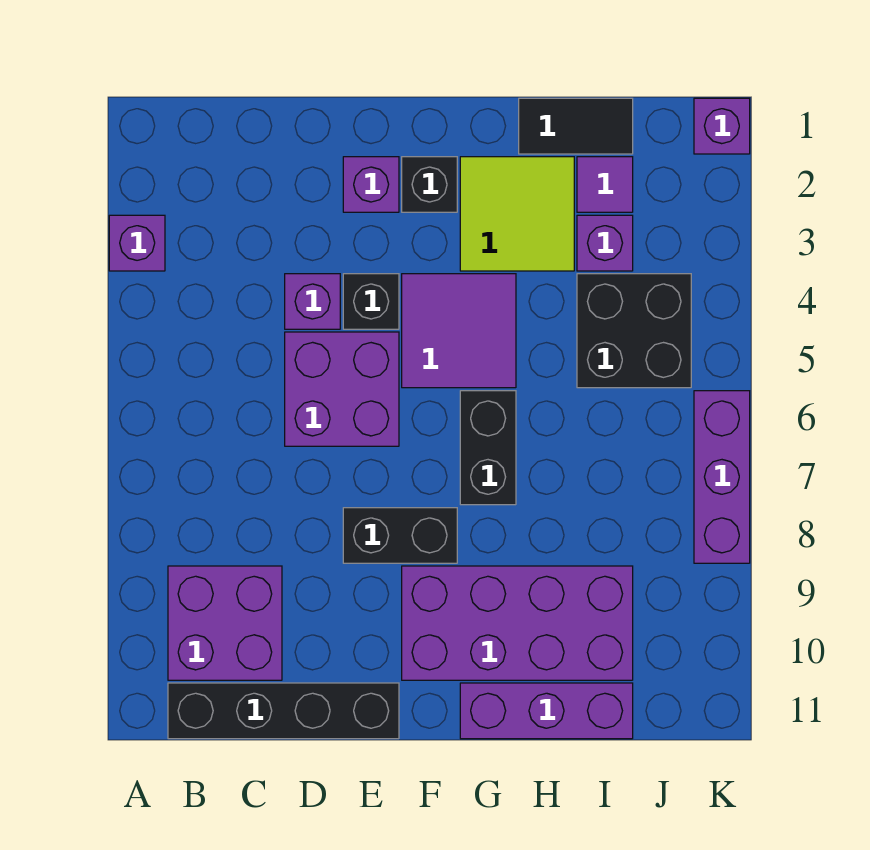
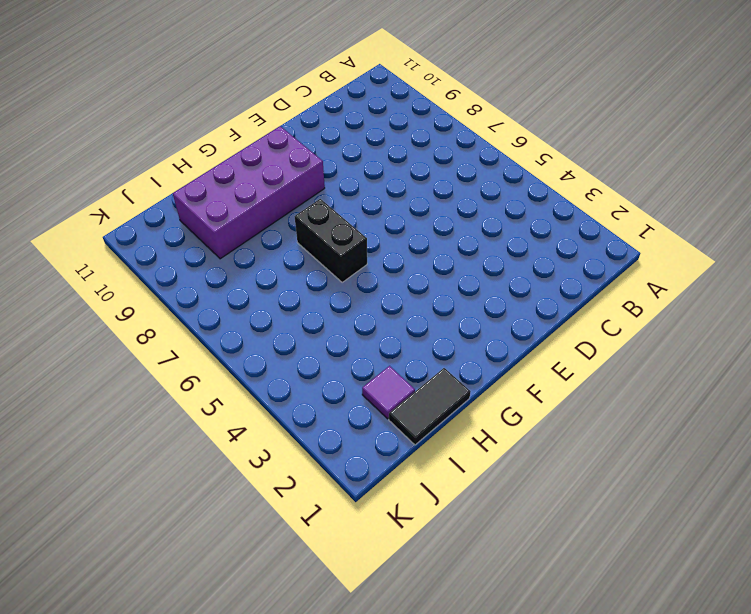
none -> purple brick A3 level 1
none -> purple brick B9:C10 level 1
none -> black brick B11:E11 level 1

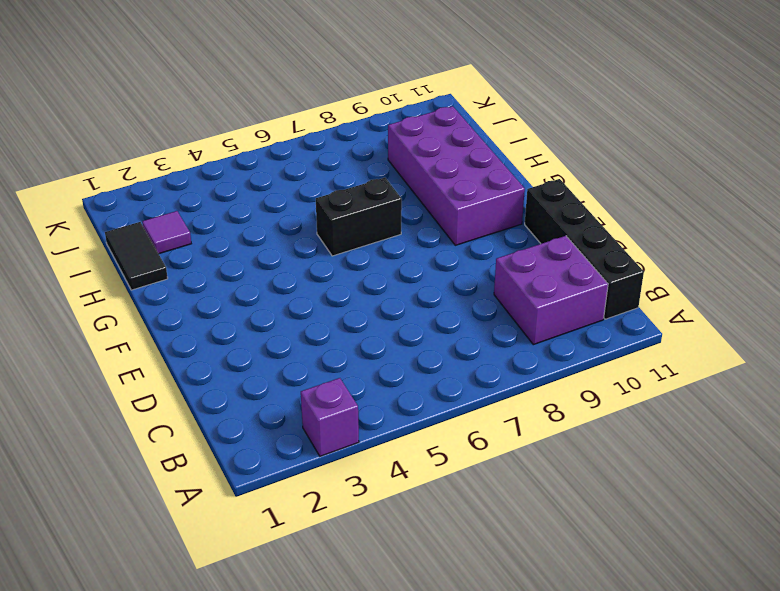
none -> purple brick D4 level 1
none -> purple brick D5:E6 level 1
none -> purple brick E2 level 1

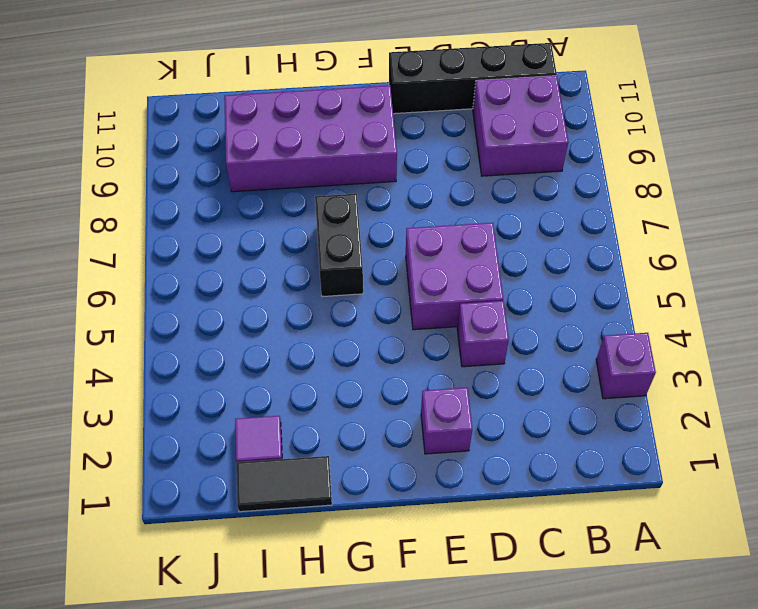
none -> black brick E4 level 1
none -> black brick E8:F8 level 1
none -> black brick F2 level 1

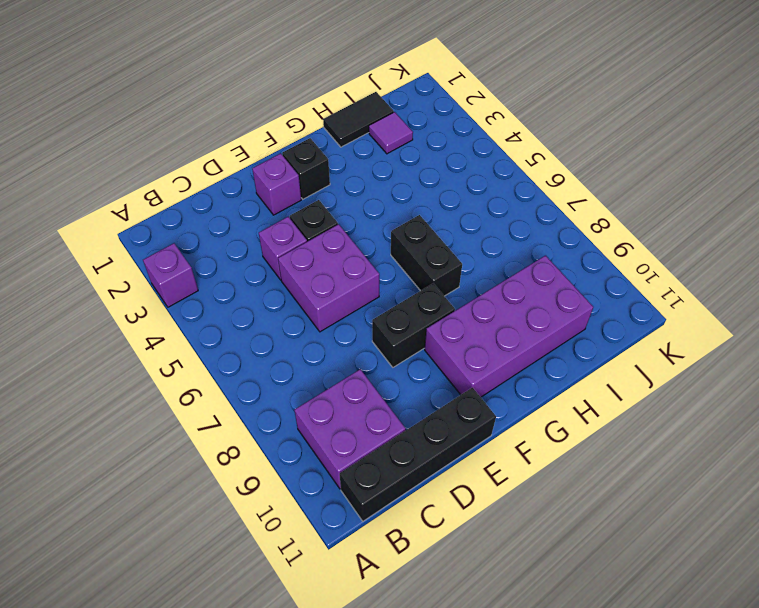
none -> purple tile F4:G5 level 1
none -> lime tile G2:H3 level 1
none -> purple brick G11:I11 level 1

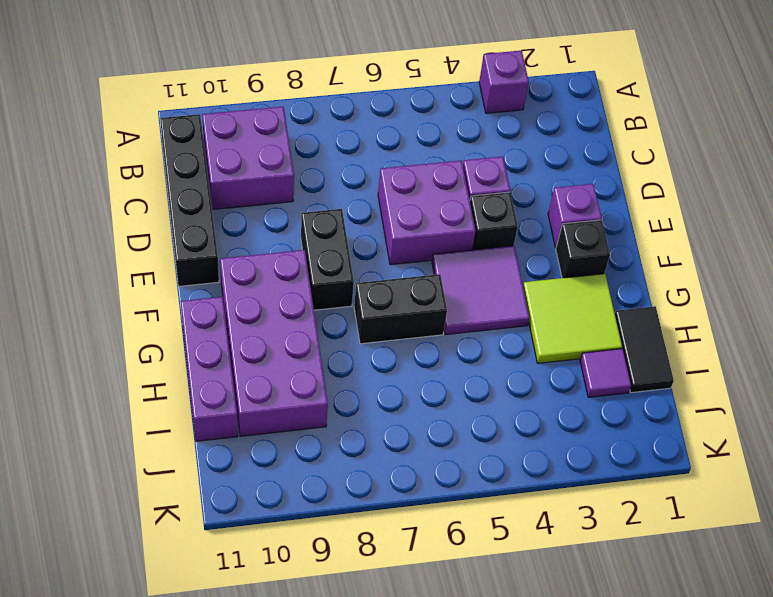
none -> purple brick I3 level 1
none -> black brick I4:J5 level 1
none -> purple brick K1 level 1

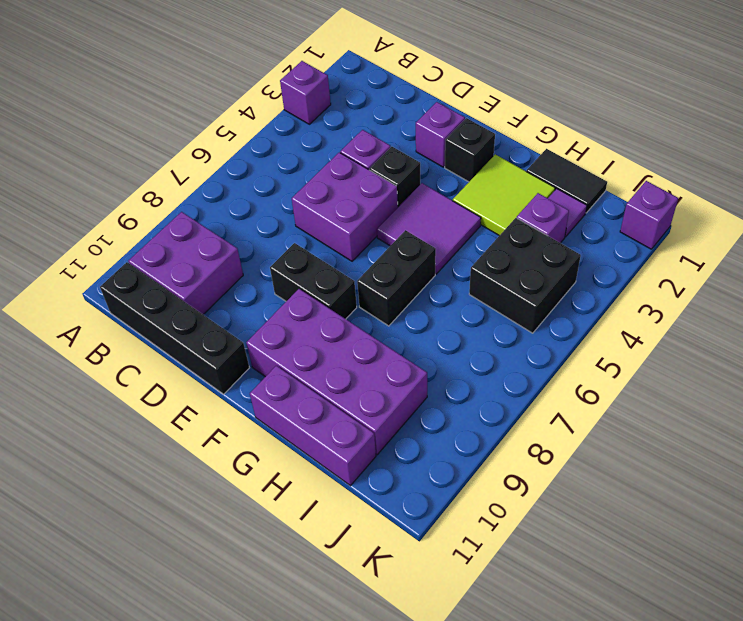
none -> purple brick K6:K8 level 1

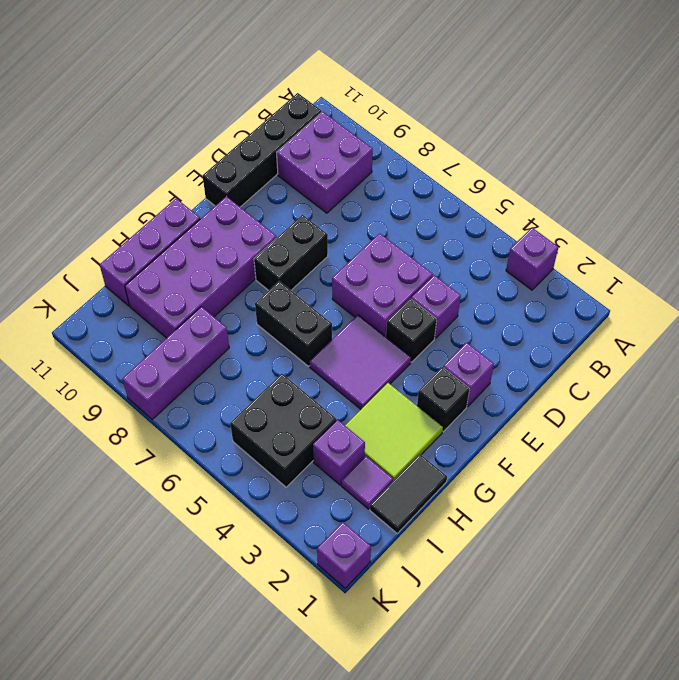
purple brick I8:K8 level 1 -> purple brick K6:K8 level 1

